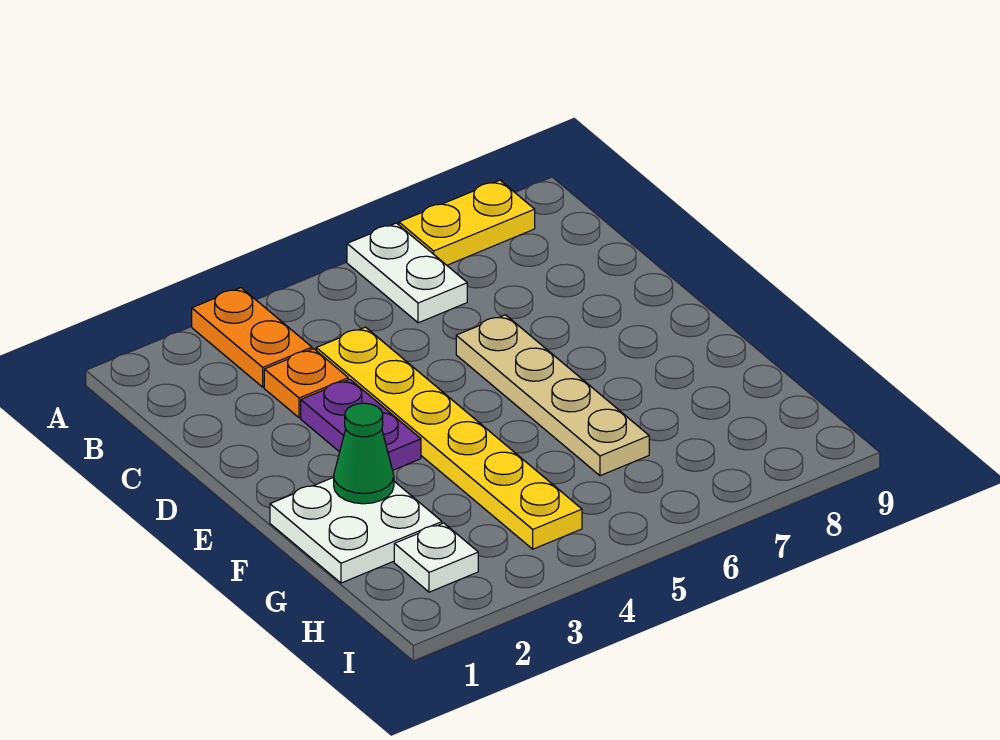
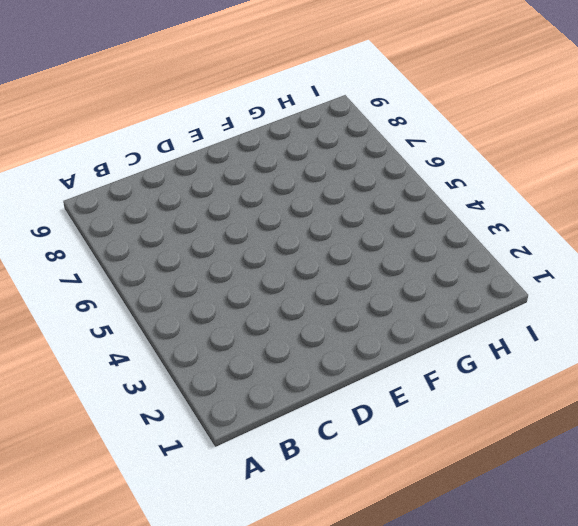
none -> orange plate A3:B3 level 1
none -> white plate A6:B6 level 1

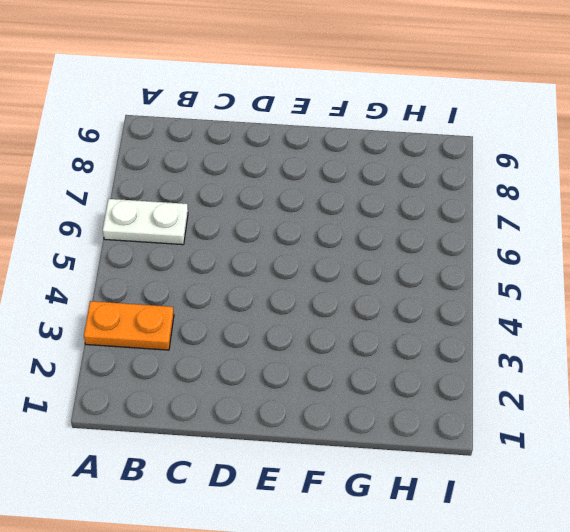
none -> yellow plate A7:A8 level 1
none -> orange plate C3 level 1

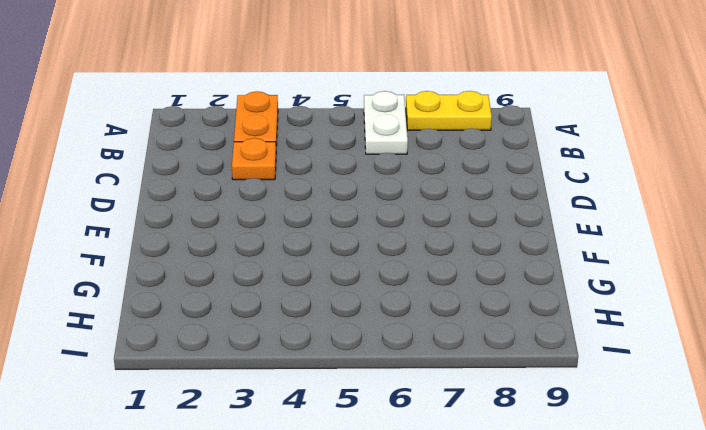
none -> yellow plate C4:H4 level 1
none -> purple plate D3:E3 level 1

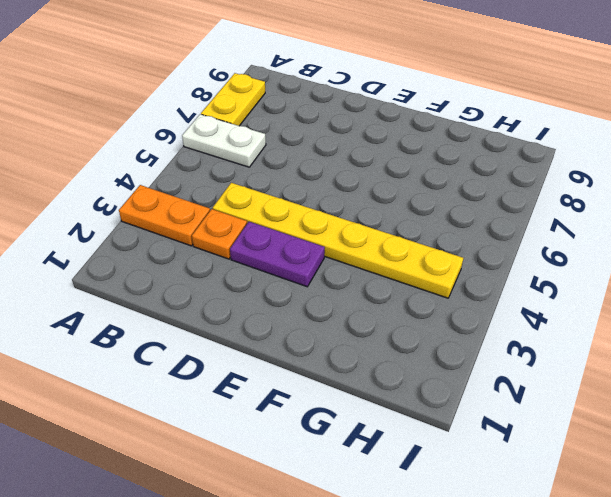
none -> tan plate D6:G6 level 1
none -> white plate F1:G2 level 1

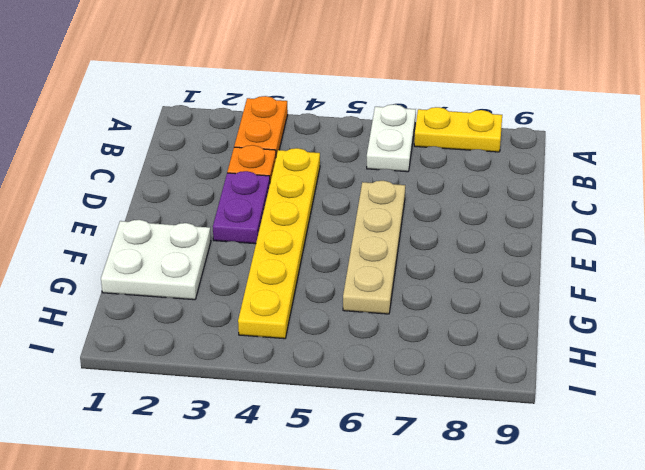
none -> white plate H2 level 1
none -> green cone F2 level 2

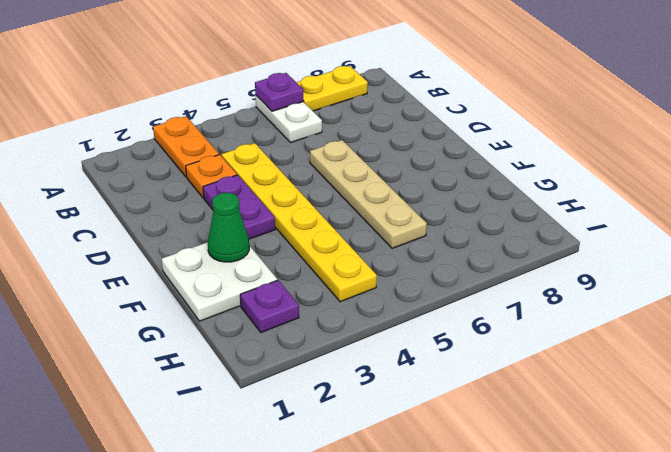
purple plate A6 level 2 -> none
purple plate H2 level 1 -> white plate H2 level 1

